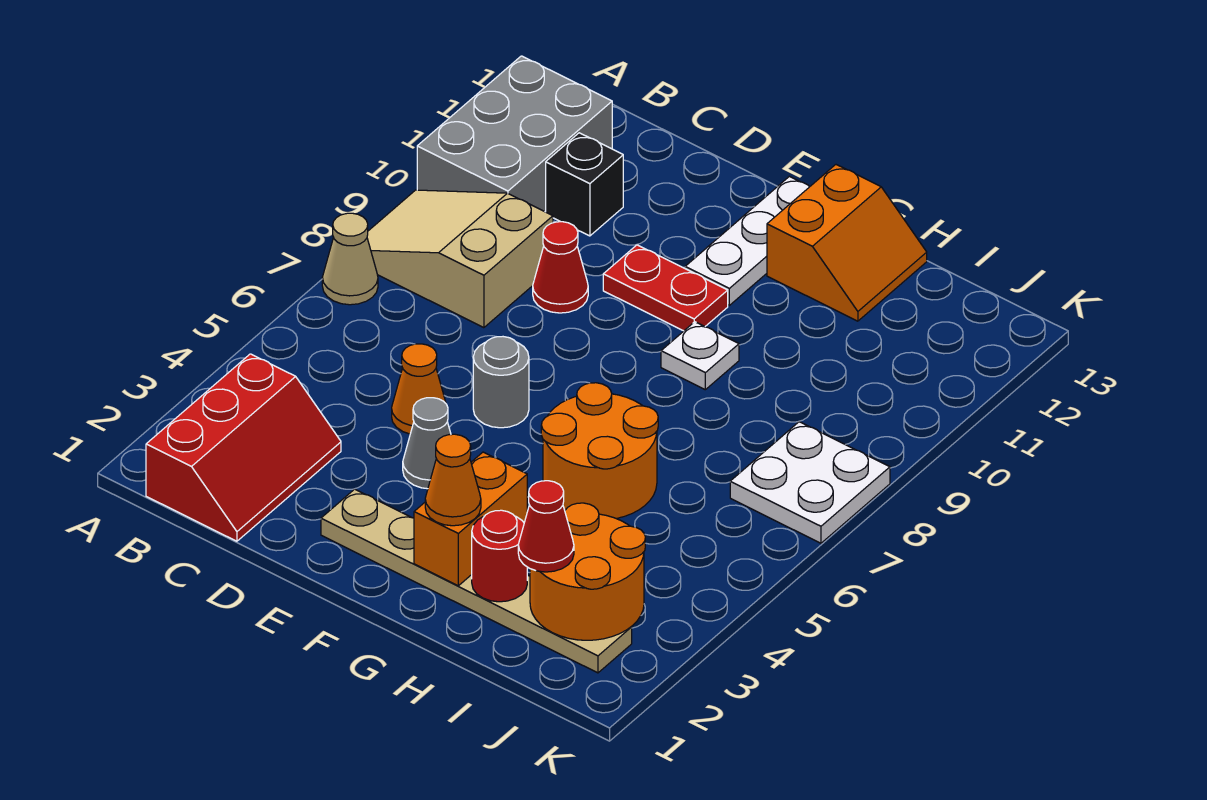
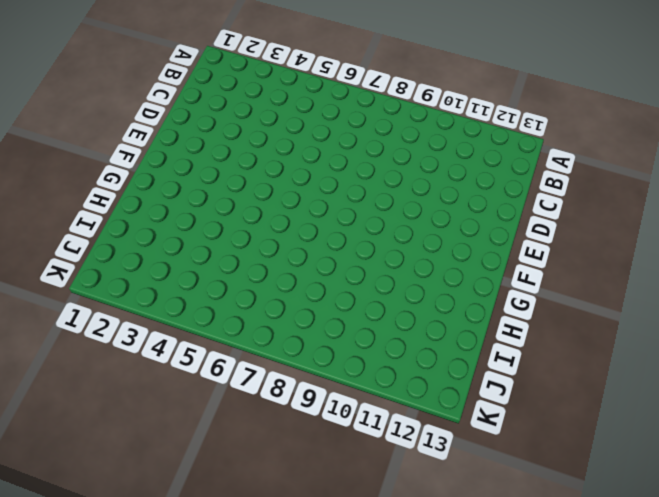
none -> tan cone A7 level 1
none -> tan slope A8:C9 level 1 top C
none -> grey brick A10:B12 level 1

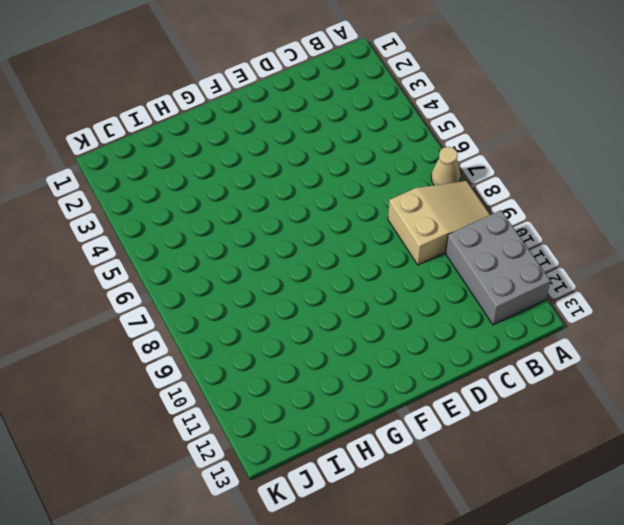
none -> red slope B1:C3 level 1 top B
none -> black brick C11 level 1
none -> orange cone D5 level 1

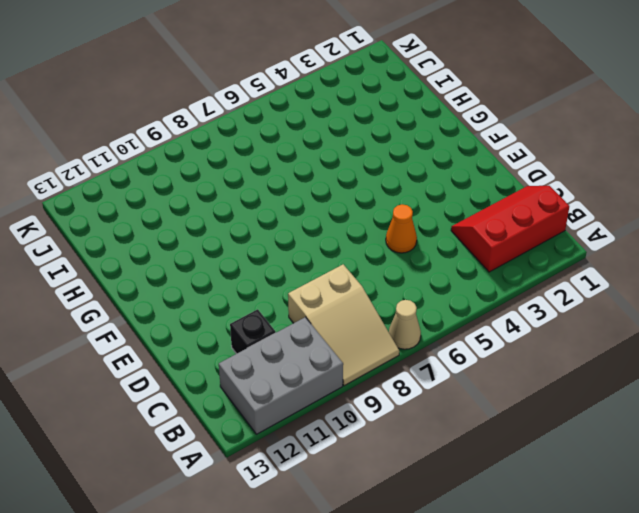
none -> red cone D9 level 1
none -> tan plate E2:J2 level 1
none -> grey cone E4 level 1

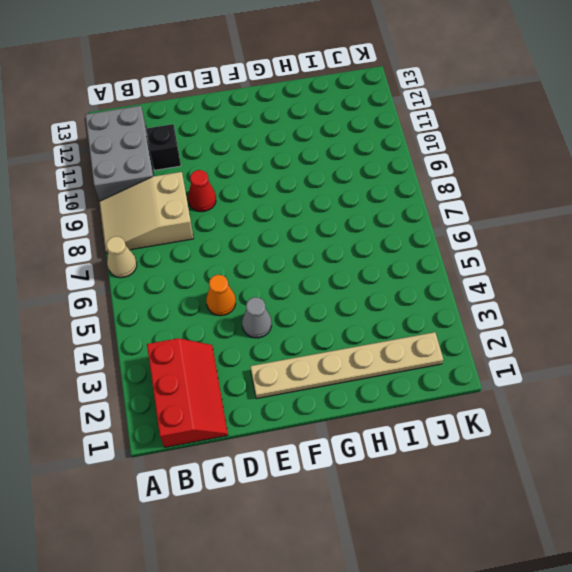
none -> grey round brick E6 level 1
none -> red plate E10:F10 level 1
none -> white plate F11:F13 level 1

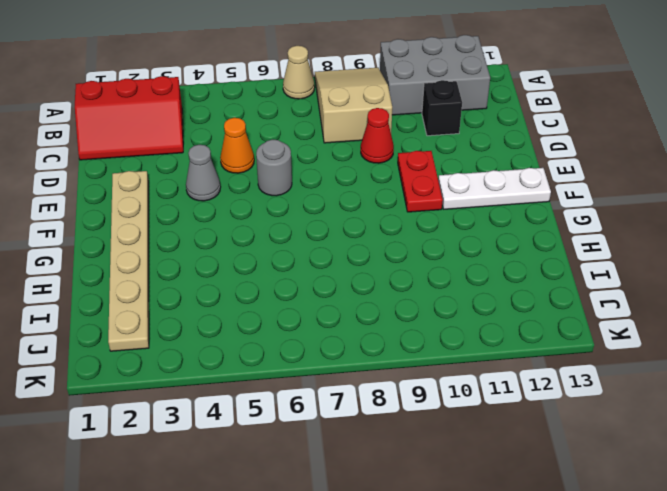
none -> orange round brick G5:H6 level 1
none -> white plate G9 level 1
none -> orange slope G12:H13 level 1 top G

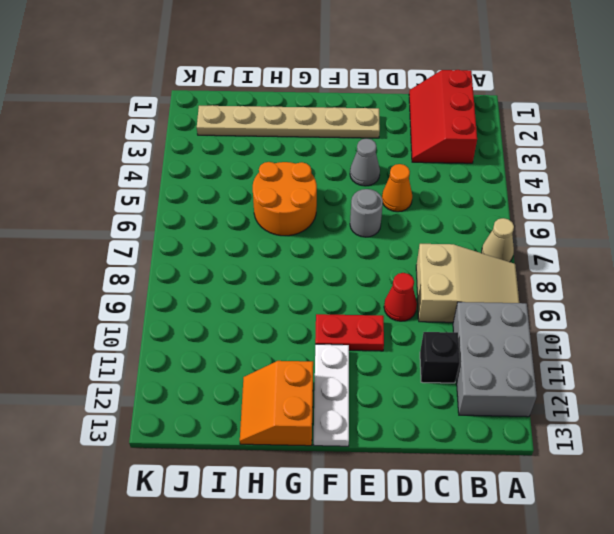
none -> white plate G9 level 1
none -> white plate J7:K8 level 1
none -> orange brick G2:G3 level 2

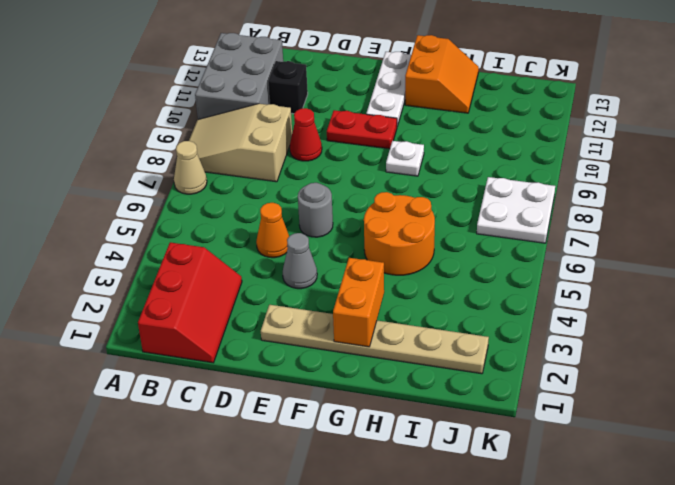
none -> red round brick H2 level 2
none -> orange round brick I2:J3 level 2
none -> orange cone G2 level 3

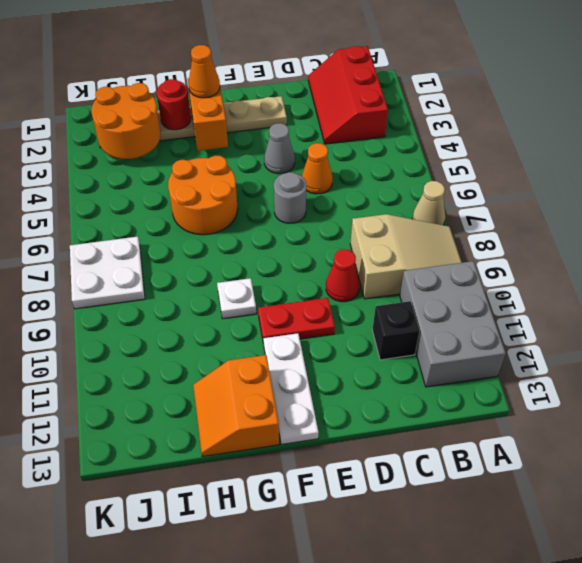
none -> red cone I2 level 3

